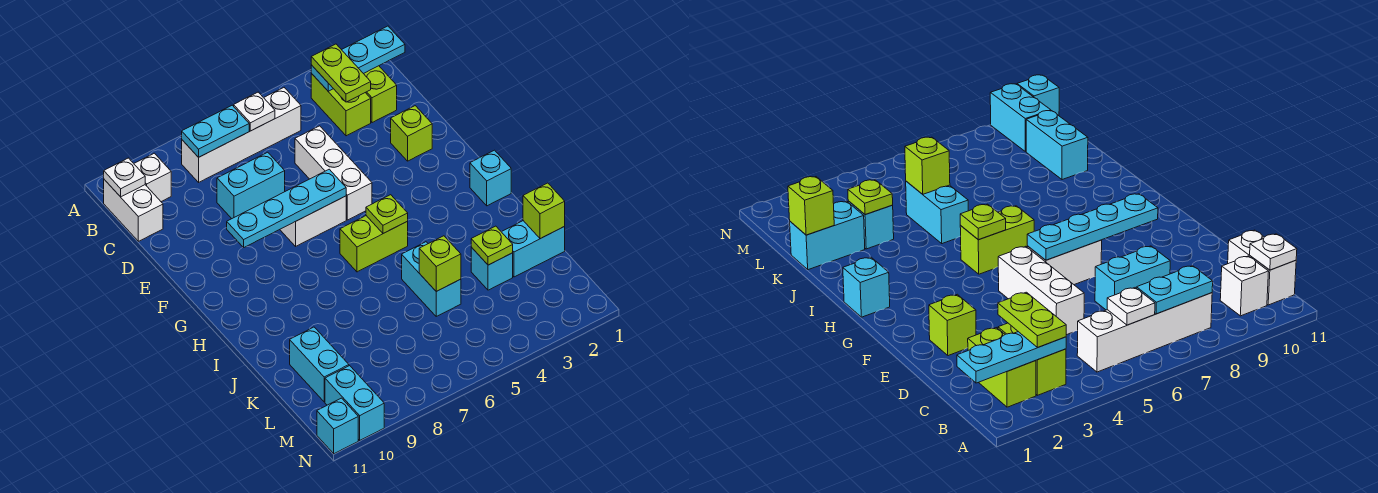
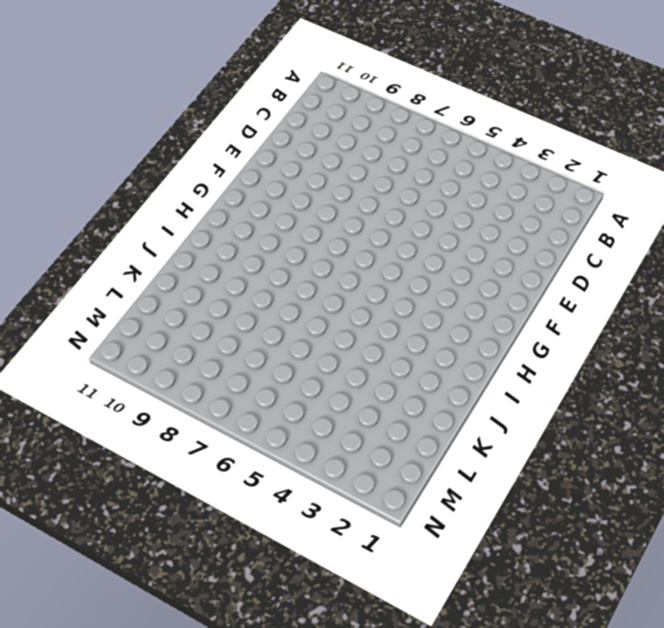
none -> lime brick B2:C2 level 1
none -> lime brick B3:C3 level 1
none -> white brick B5:B8 level 1

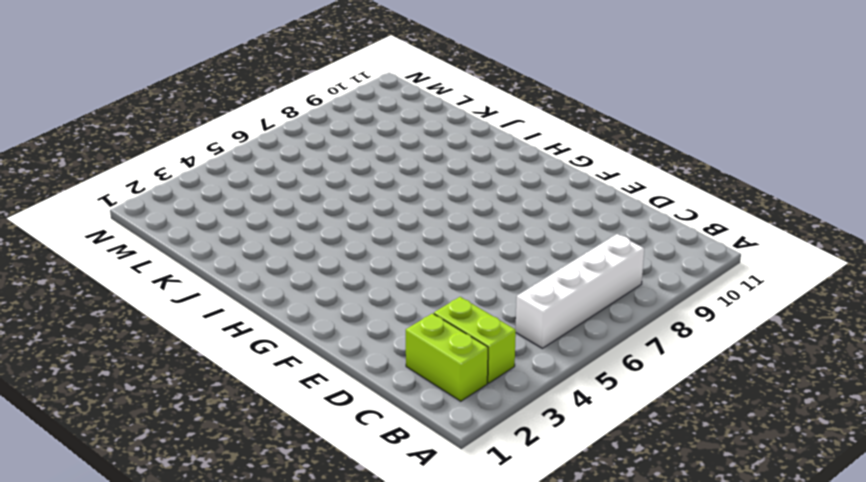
none -> white brick B10 level 1
none -> white brick B11:C11 level 1
none -> white brick D5:F5 level 1

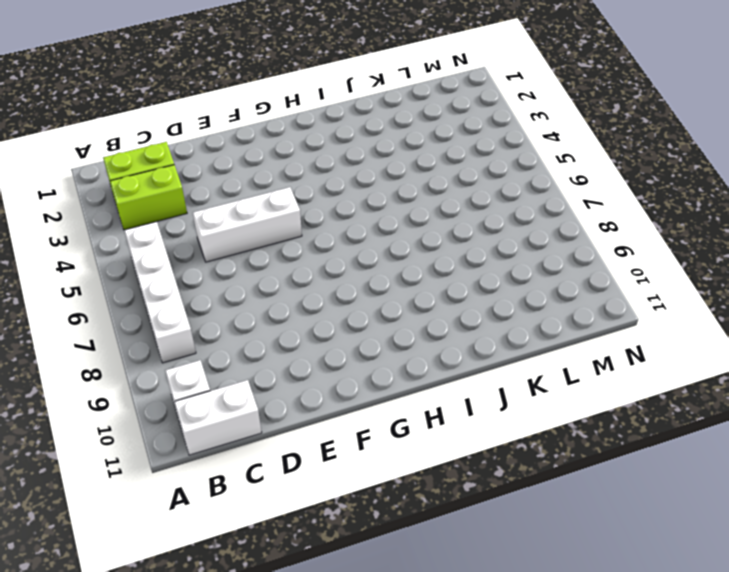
none -> cyan brick D7:D8 level 1
none -> lime brick E2 level 1
none -> white brick F6:F7 level 1

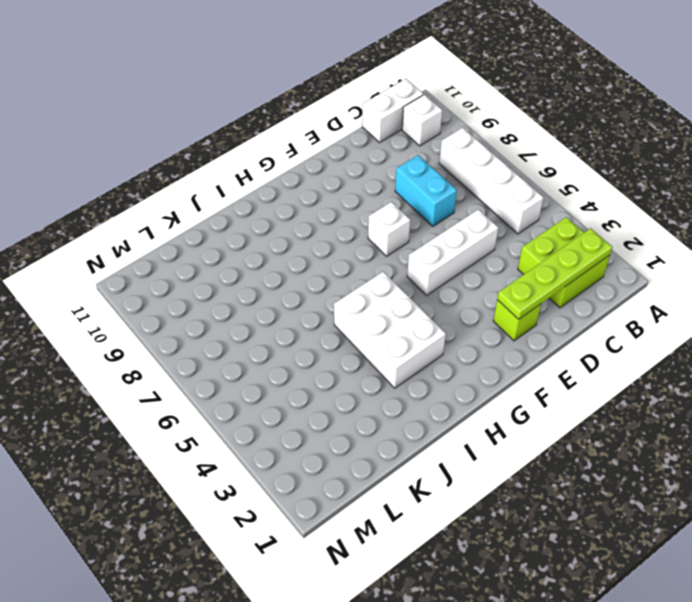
lime plate B2:E2 level 2 -> cyan plate B1:B3 level 2
white brick F7 level 1 -> white brick F6:F7 level 1
white brick H3:I5 level 1 -> lime brick H5:H6 level 1
none -> cyan brick H1 level 1
none -> cyan brick J5:K5 level 1
none -> cyan brick K1:K2 level 1

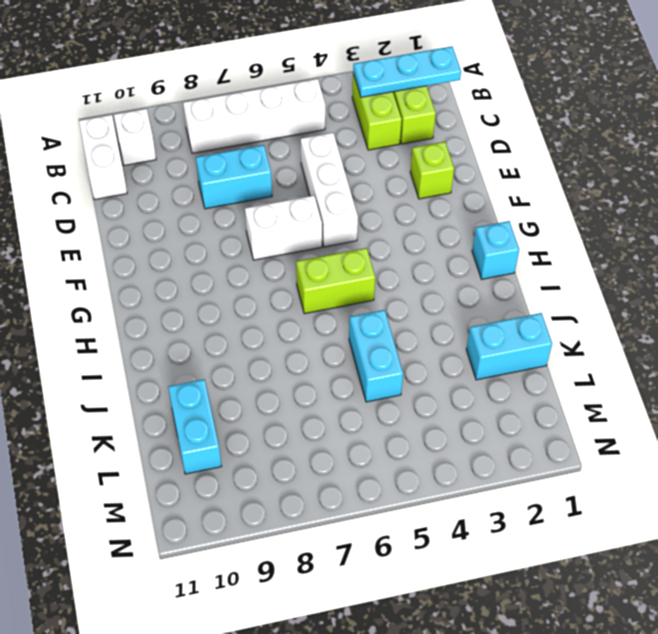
none -> cyan brick K3 level 1
none -> cyan brick M10:N10 level 1
none -> cyan brick N11 level 1

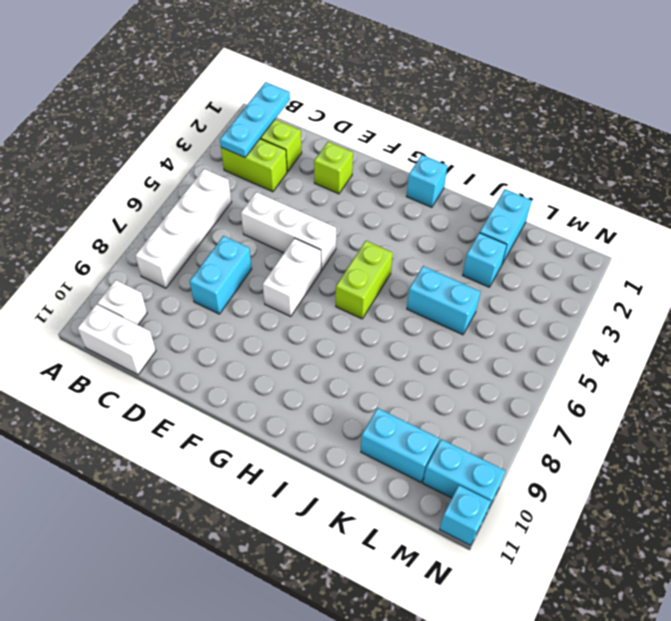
none -> white plate B6 level 2
none -> cyan plate B7:B8 level 2
none -> white plate B11 level 2

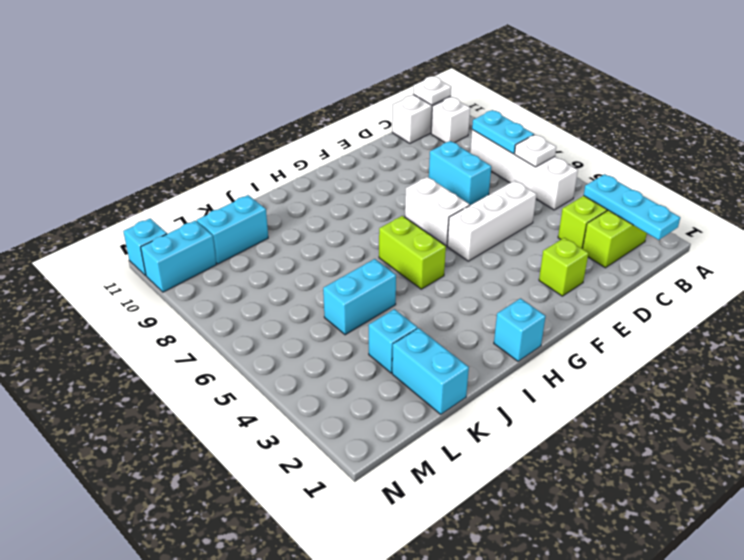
none -> cyan plate F6:F9 level 2
none -> lime plate H5 level 2
none -> lime brick K1 level 2

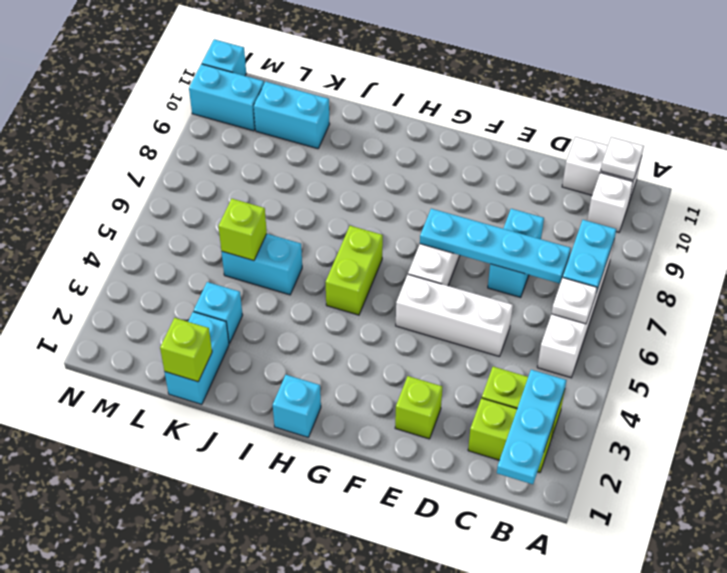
cyan plate C7:F7 level 2 -> cyan plate F6:F9 level 2
none -> lime plate H5 level 2
none -> lime plate K3 level 2
none -> lime plate B3:C3 level 3

